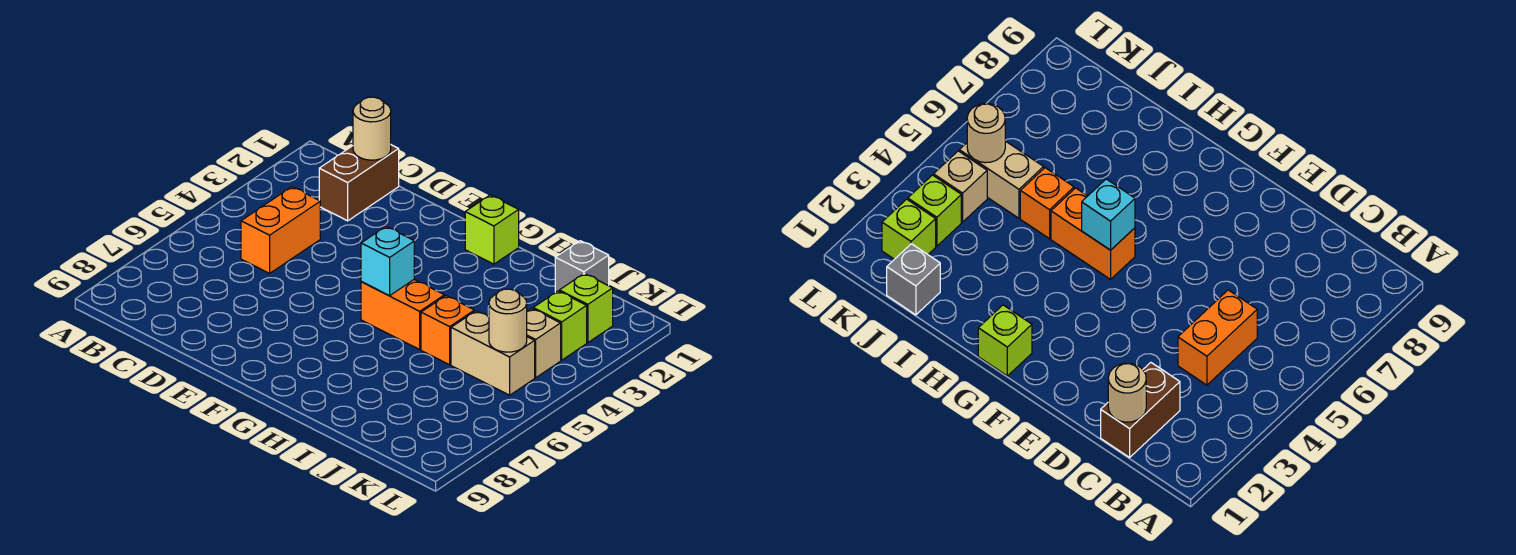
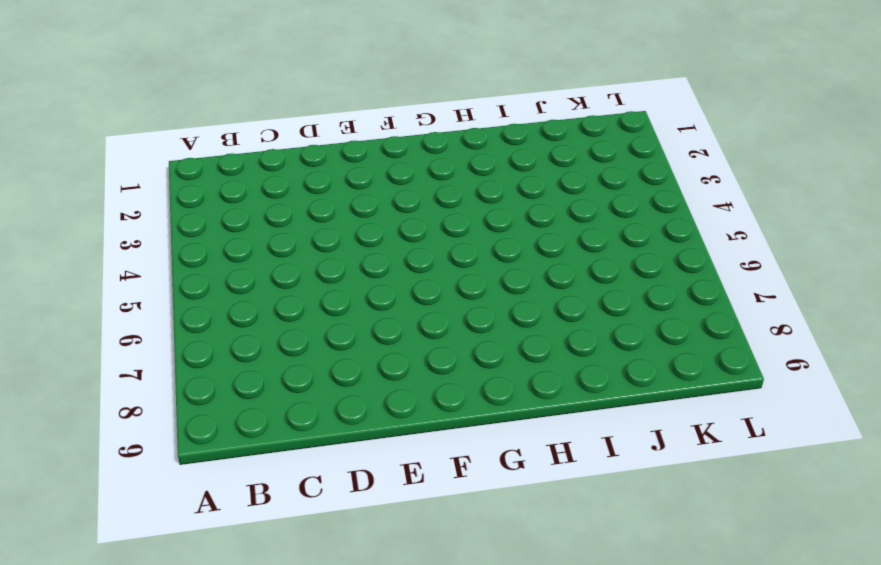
none -> brown brick C1:C2 level 1
none -> orange brick C4:C5 level 1
none -> lime brick G1 level 1

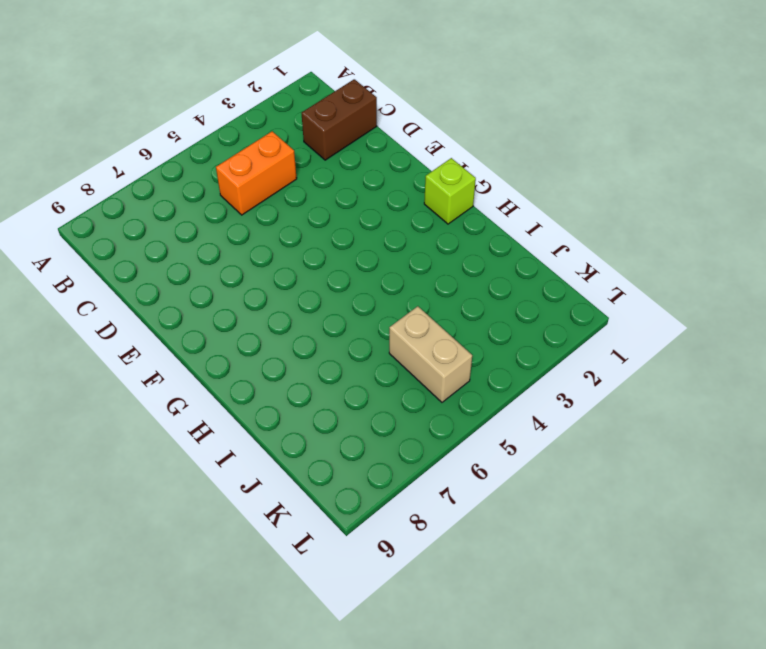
none -> orange brick G5:H5 level 1
none -> orange brick I5 level 1
none -> grey brick J1 level 1

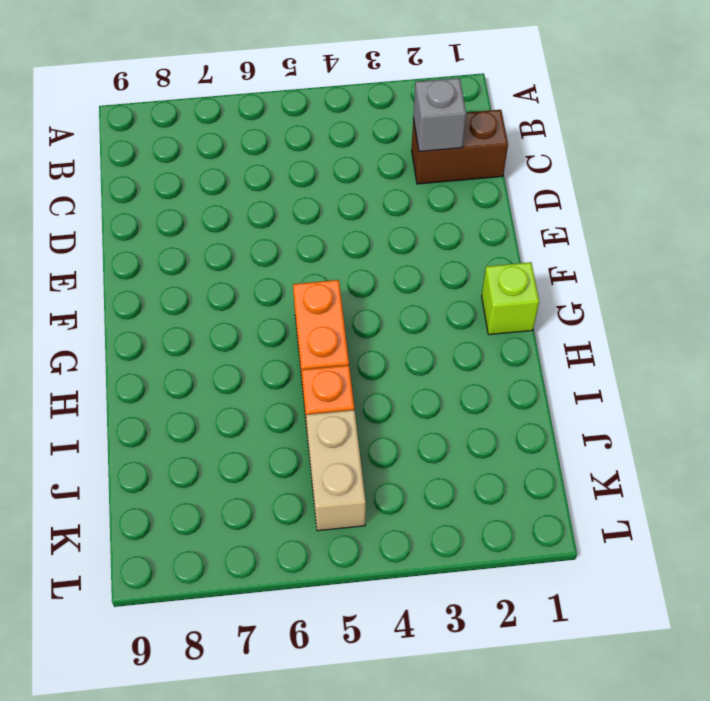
grey brick C2 level 2 -> grey brick J1 level 1
none -> orange brick C4:C5 level 1
none -> lime brick K2 level 1
none -> lime brick K3 level 1

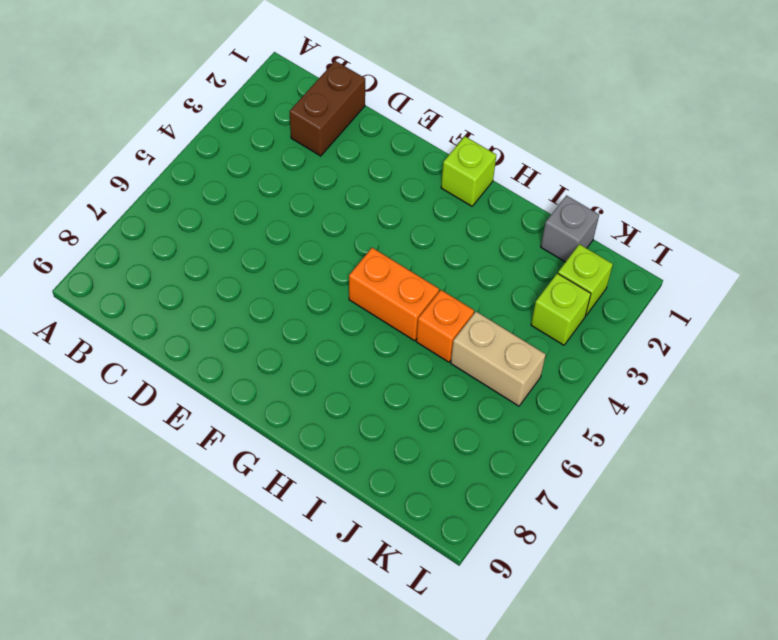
none -> orange brick C4:C5 level 1
none -> tan brick K4 level 1
none -> tan round brick C1 level 2

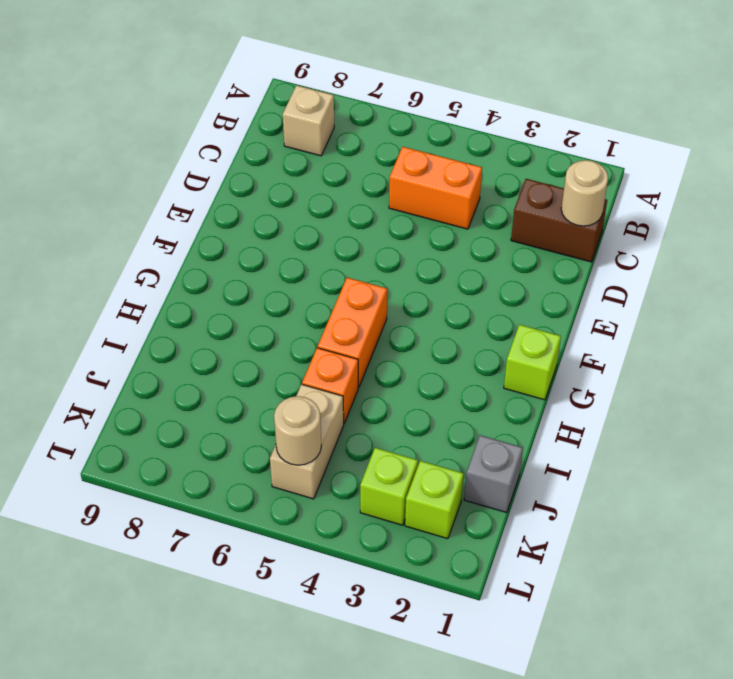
tan brick B8 level 1 -> tan brick K4 level 1
none -> cyan brick G5 level 2

